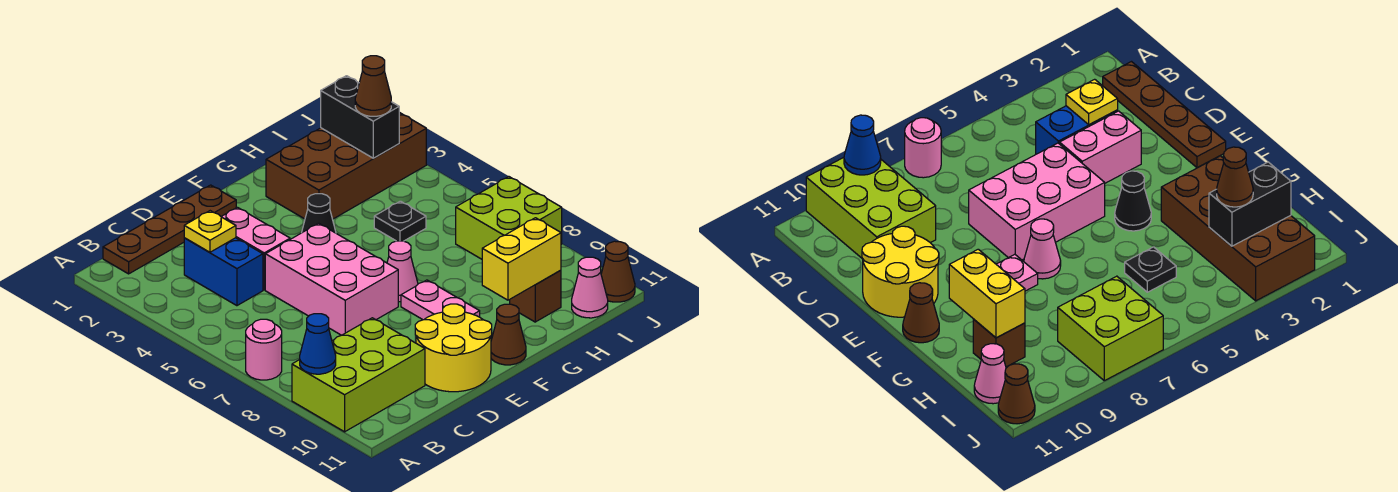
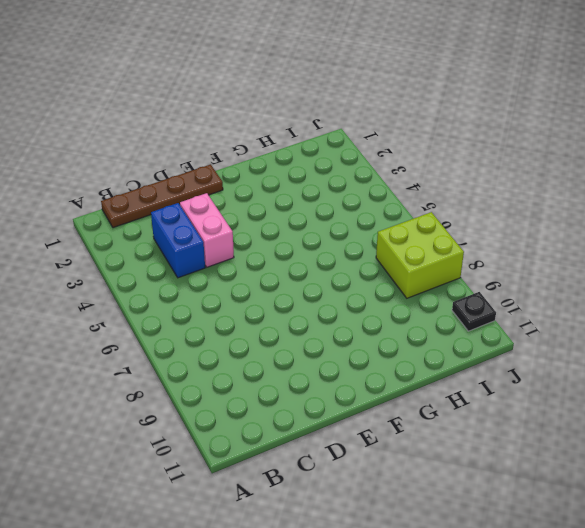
black plate J10 level 1 -> black plate H5 level 1
none -> pink round brick A7 level 1
none -> lime brick A9:C10 level 1
none -> pink brick D5:E7 level 1

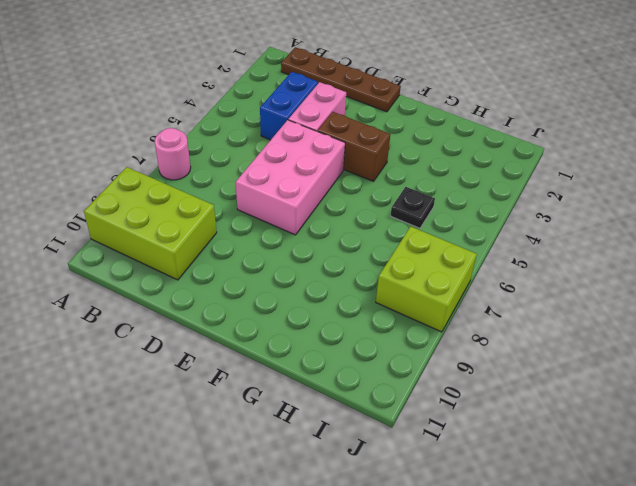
brown brick E4:F4 level 1 -> black cone F4 level 1
none -> yellow round brick D10:E11 level 1
none -> pink cone F7 level 1
none -> pink plate F8:F9 level 1

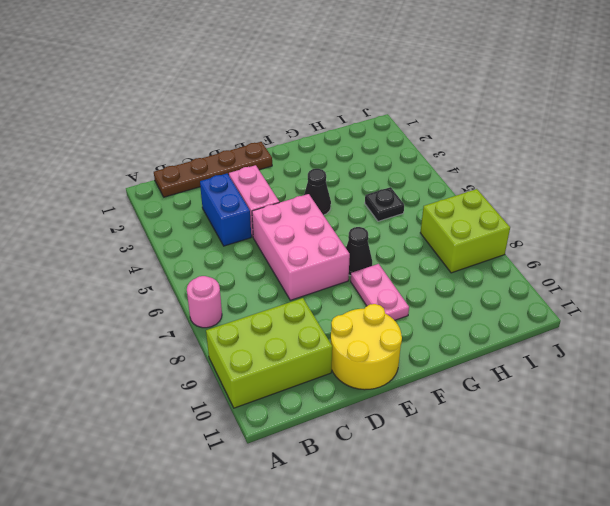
black cone F7 level 1 -> pink cone F7 level 1
none -> brown cone F11 level 1
none -> brown brick G2:J3 level 1
none -> brown brick H10 level 1

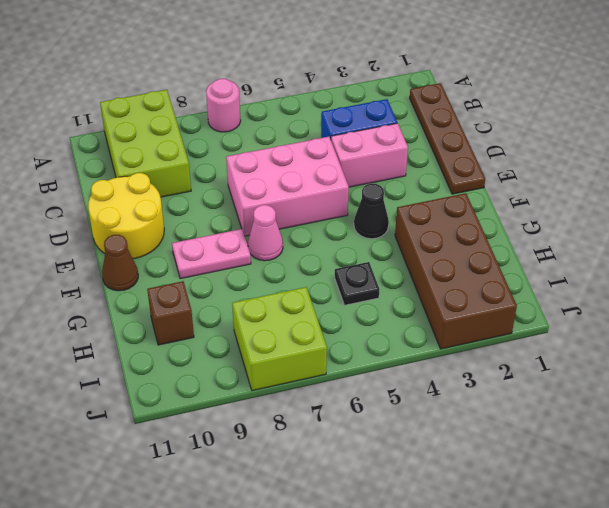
none -> pink cone I11 level 1
none -> brown cone J11 level 1
none -> blue cone A9 level 2

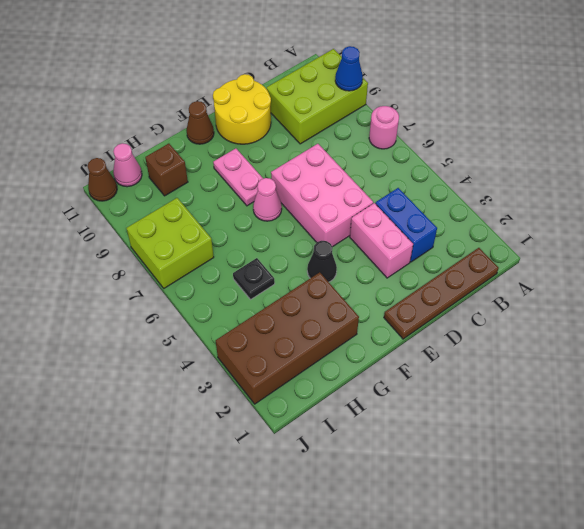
none -> yellow plate C3 level 2
none -> yellow brick G10:H10 level 2
none -> black brick I2:I3 level 2

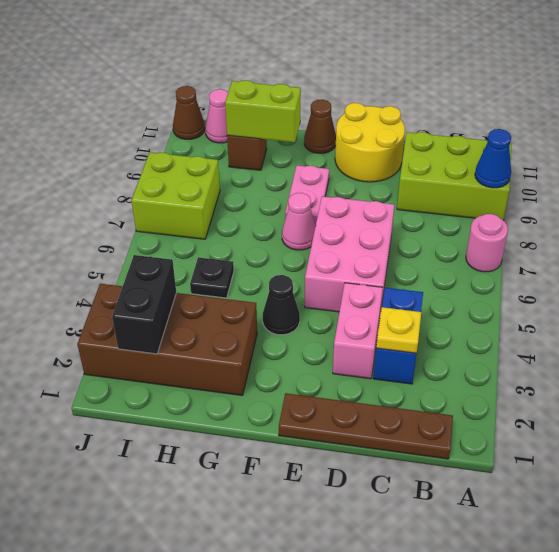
lime brick G10:H10 level 2 -> yellow brick G10:H10 level 2
none -> brown cone I3 level 3

